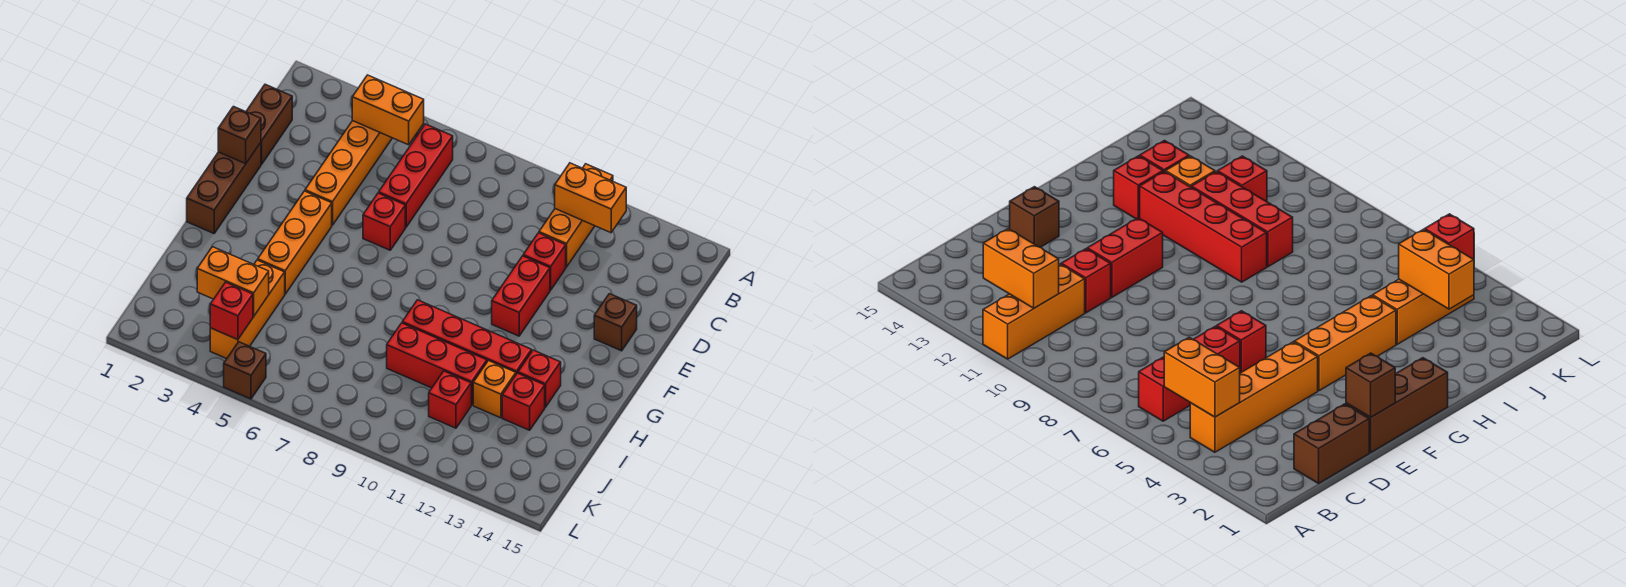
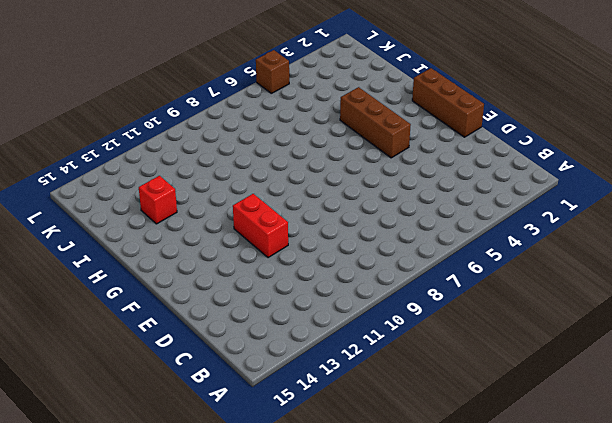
brown brick F4:H4 level 1 -> orange brick F4:H4 level 1
none -> orange brick A11:C11 level 1
none -> orange brick B4:E4 level 1
none -> red brick B6:D6 level 1

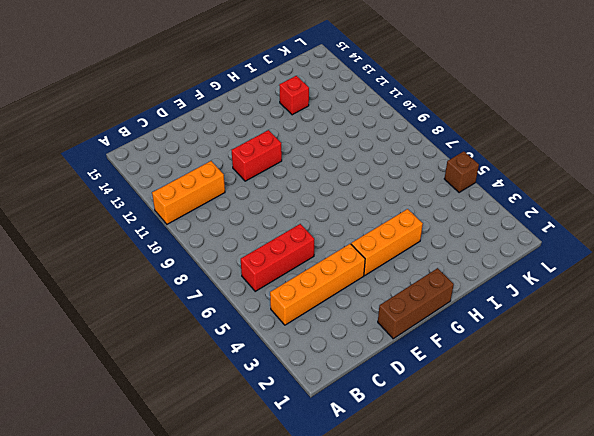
none -> brown brick C1:D1 level 1
none -> red brick D11 level 1
none -> red brick E6 level 1

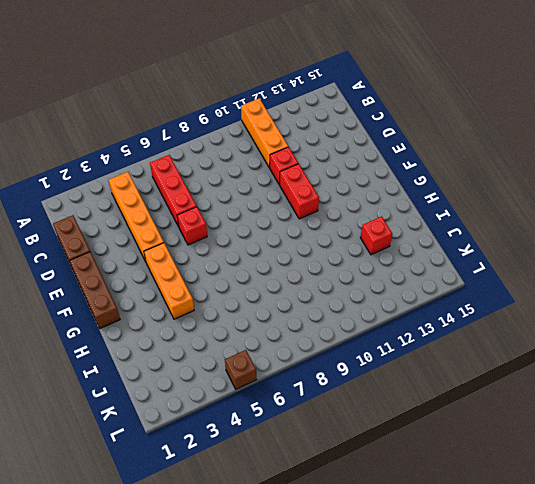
none -> brown brick E14 level 1
none -> red brick H9:H12 level 1
none -> red brick H13 level 1

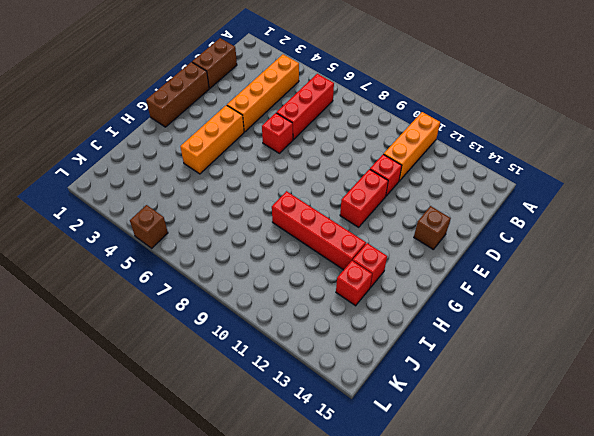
none -> orange brick I4:K4 level 1
none -> red brick I9:I11 level 1
none -> orange brick I12 level 1

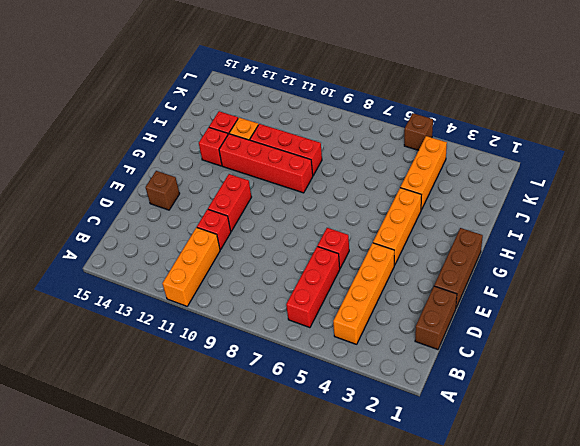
none -> red brick J11 level 1
none -> orange brick B4:B5 level 2
none -> orange brick B11:B12 level 2

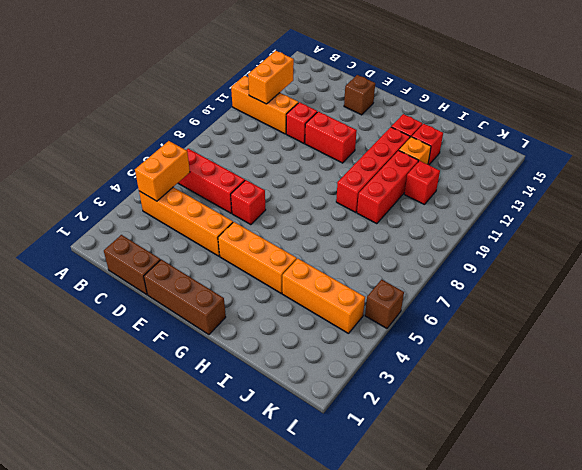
none -> brown brick E1 level 2
none -> orange brick J3:J4 level 2
none -> red brick K4 level 2

